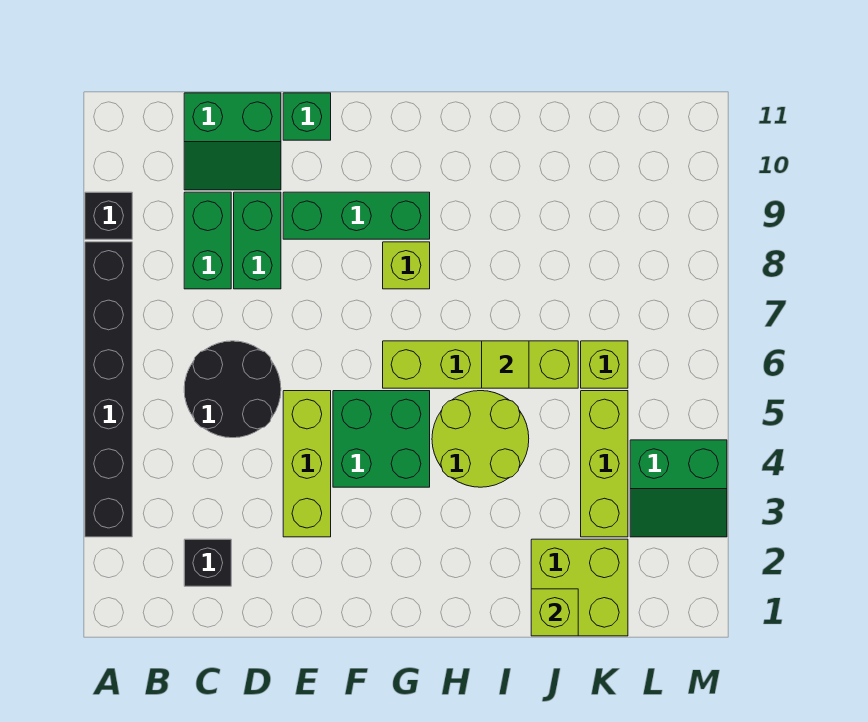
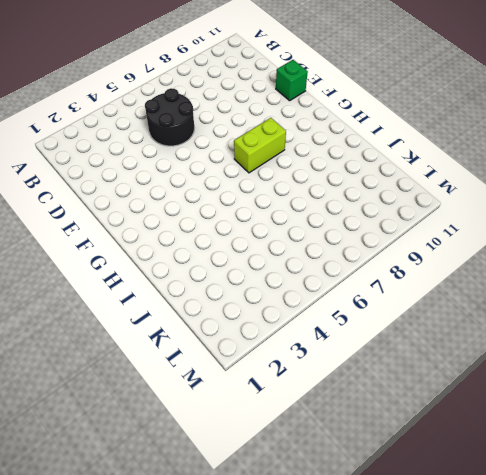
lime brick G7:G8 level 1 -> lime brick G8 level 1
none -> black brick A3:A8 level 1
none -> black brick A9 level 1
none -> black brick C2 level 1

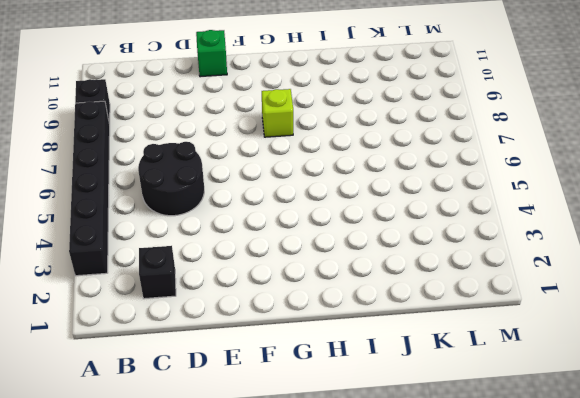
none -> green brick C8:C9 level 1
none -> green slope C10:D11 level 1 top 11
none -> green brick D8:D9 level 1

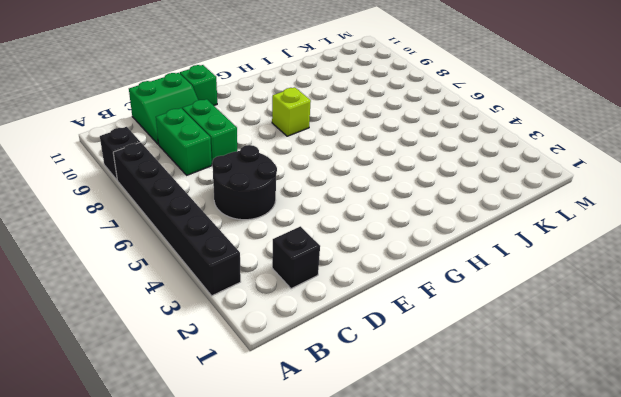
none -> lime brick E3:E5 level 1
none -> green brick E9:G9 level 1
none -> green brick F4:G5 level 1

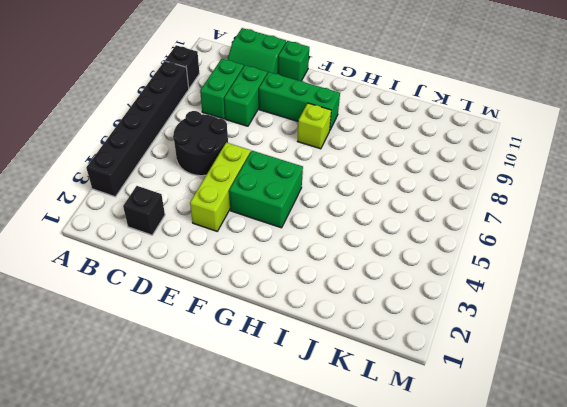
none -> lime brick G6:J6 level 1
none -> lime round brick H4:I5 level 1
none -> lime brick J1:K2 level 1

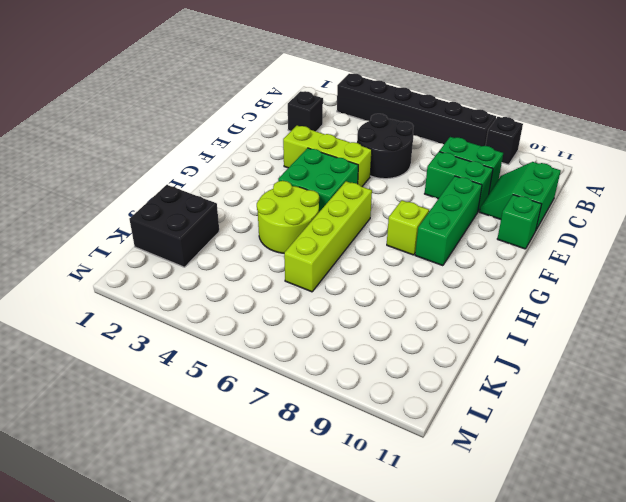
black brick J1:K2 level 1 -> lime brick J1:K2 level 1
none -> lime brick K3:K5 level 1
none -> lime brick K6 level 1
none -> green slope L3:M4 level 1 top 4

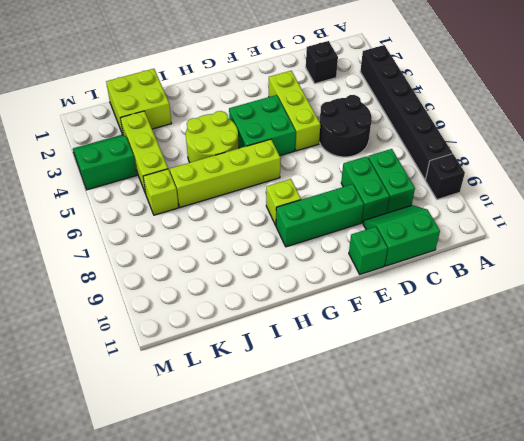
none -> lime tile I6 level 2
none -> lime brick J1 level 2

